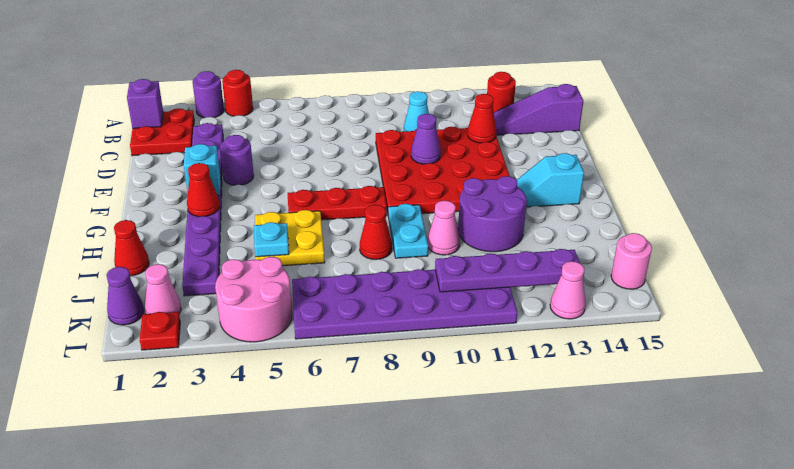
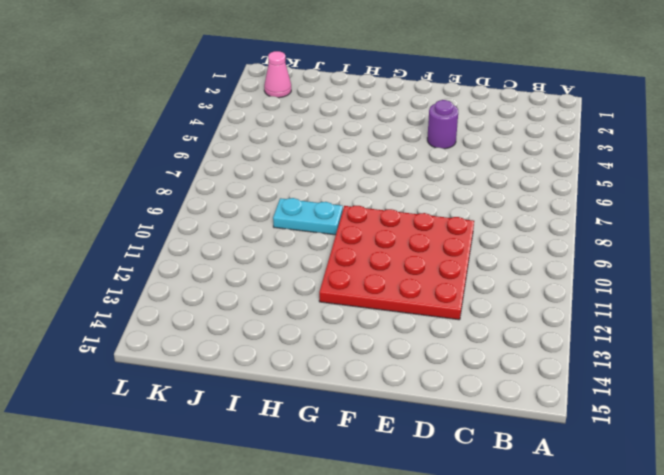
none -> purple round brick A3 level 1
none -> red round brick A4 level 1
none -> red plate B1:C2 level 1
none -> red round brick B13 level 1

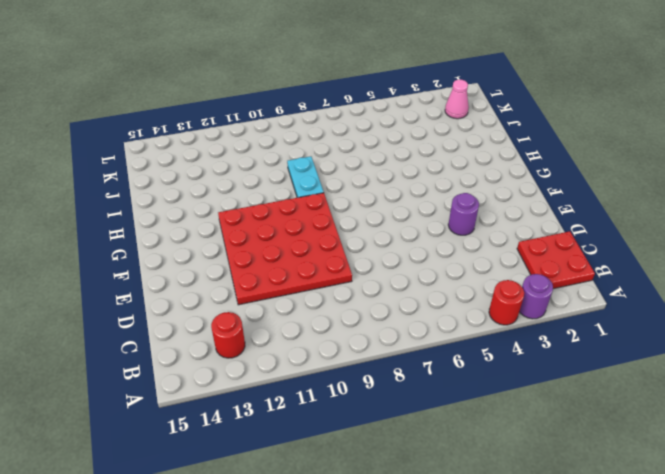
none -> purple plate C3:J3 level 1
none -> cyan cone C10 level 1
none -> purple slope C13:C15 level 1 top 15
none -> red plate G6:G8 level 1

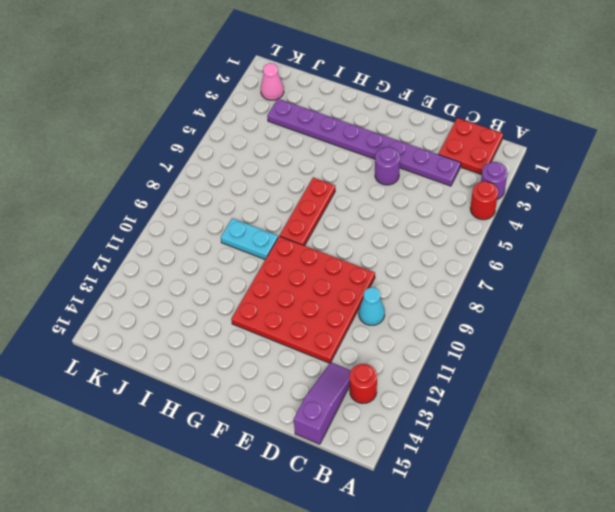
none -> cyan slope G13:G14 level 1 top 14
none -> yellow plate H5:I6 level 1
none -> purple round brick H11:I12 level 1
none -> red cone I1 level 1

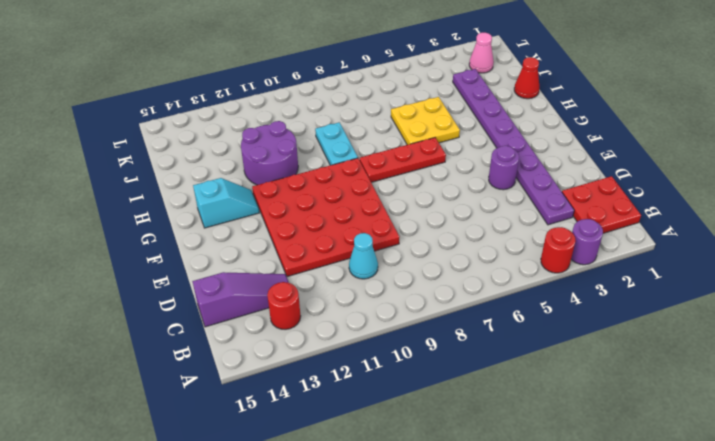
none -> red cone I8 level 1
none -> pink cone I10 level 1
none -> purple cone K1 level 1
none -> pink round brick K4:L5 level 1

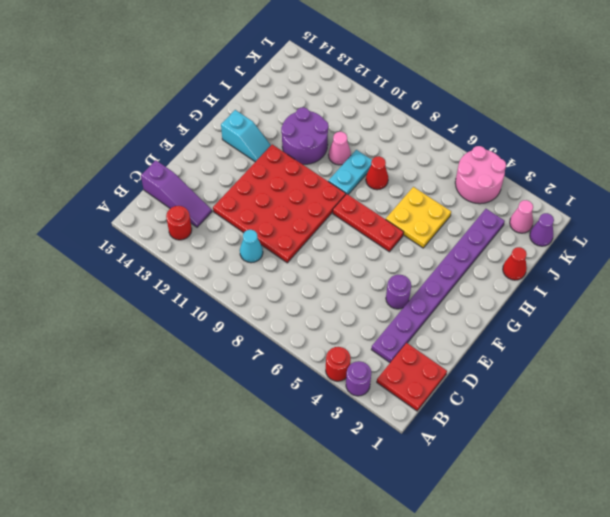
none -> purple plate K6:L11 level 1
none -> pink round brick K15 level 1
none -> red plate L2 level 1
none -> pink cone L13 level 1

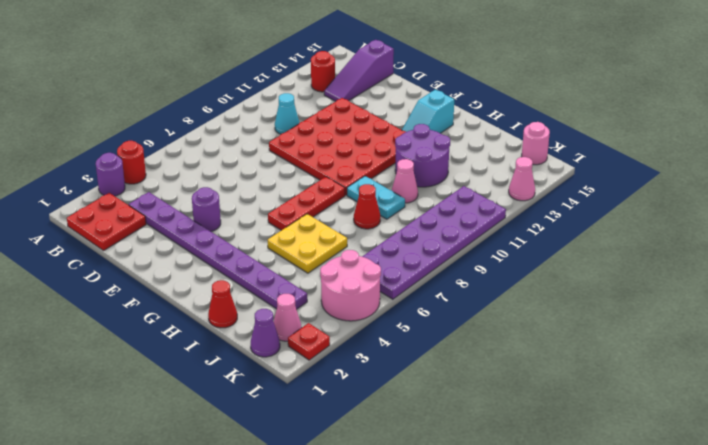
none -> purple brick B1 level 2
none -> red cone D12 level 2
none -> purple cone E10 level 2
none -> cyan brick F3 level 2

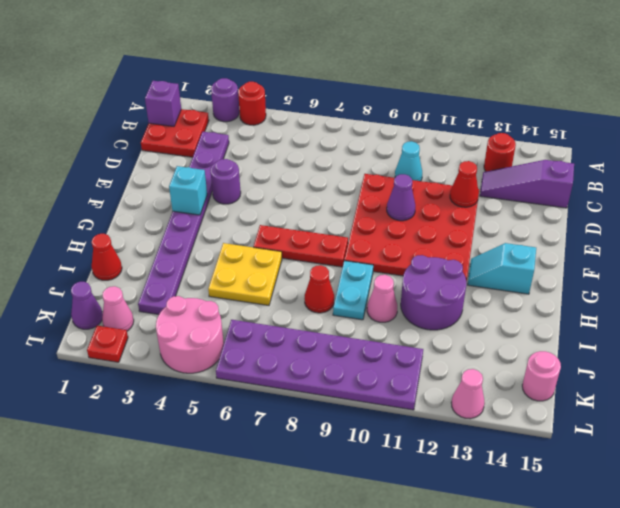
none -> red cone G3 level 2
none -> cyan plate I5 level 2
none -> purple plate K10:K13 level 2

